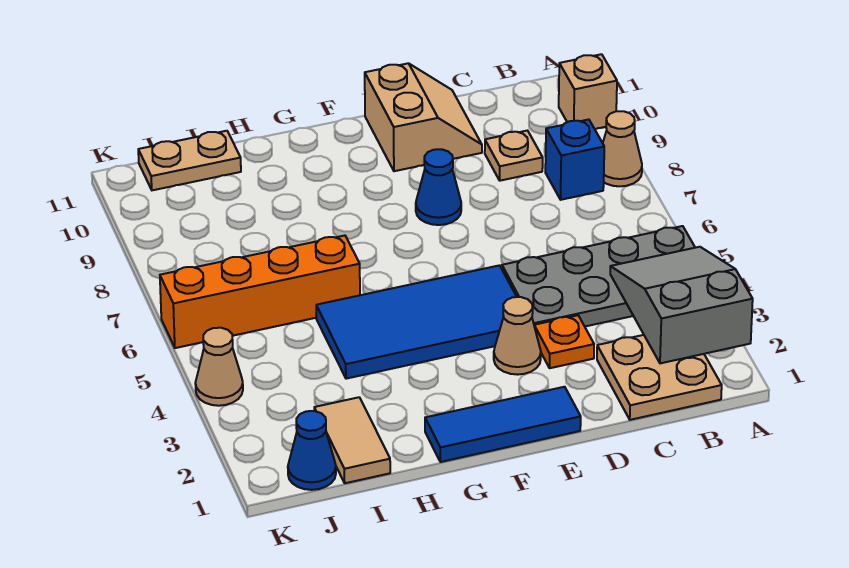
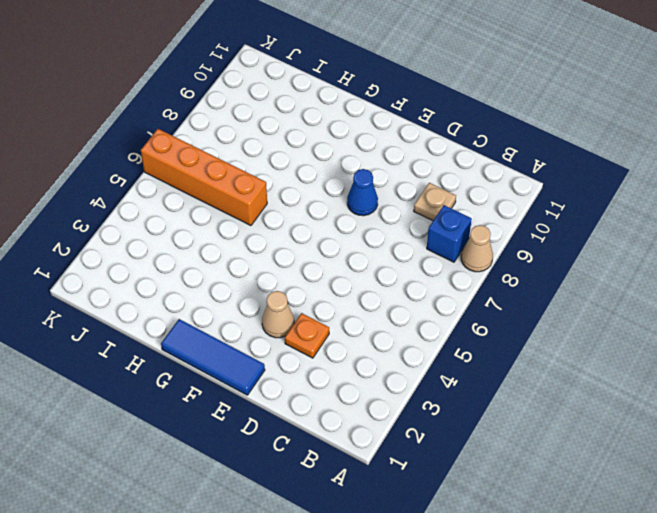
none -> grey plate A4:D5 level 1
none -> tan brick A10 level 1
none -> tan plate B1:C2 level 1

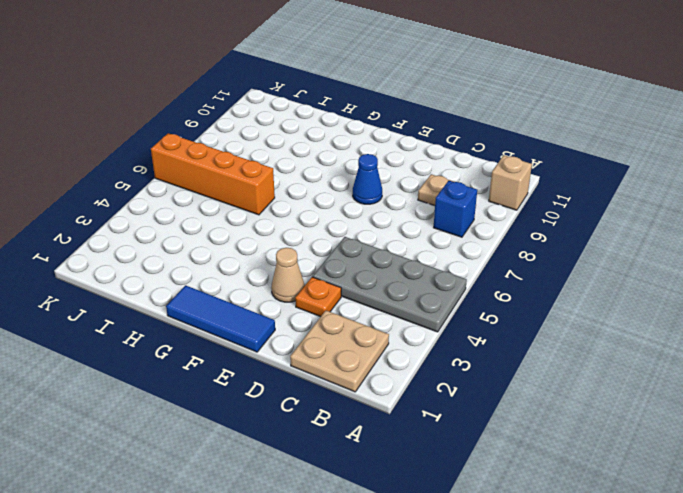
none -> tan cone A8 level 1
none -> tan slope D10:E11 level 1 top E
none -> blue tile E4:H5 level 1

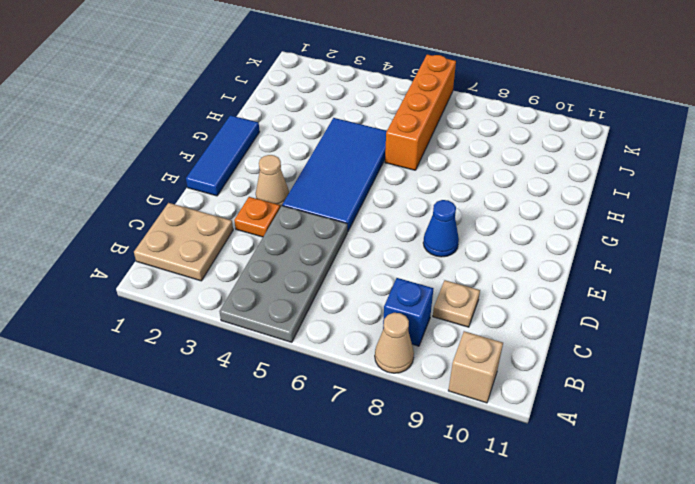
none -> tan slope D10:E11 level 1 top E
none -> tan tile I1:I2 level 1
none -> tan plate I11:J11 level 1

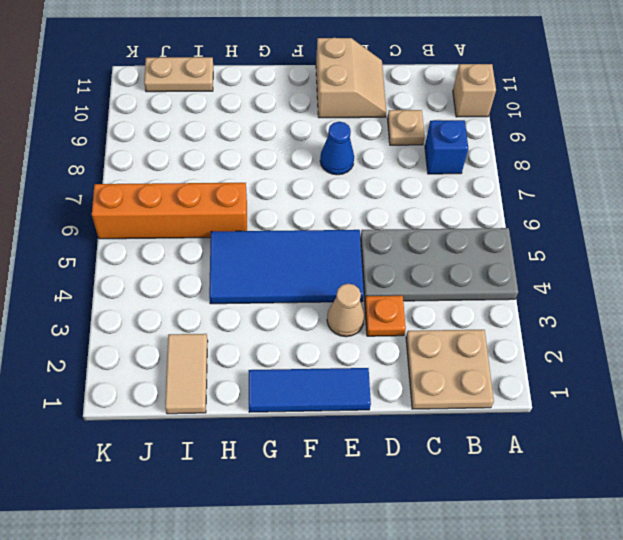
none -> tan cone A8 level 1
none -> blue cone J1 level 1
none -> tan cone K4 level 1

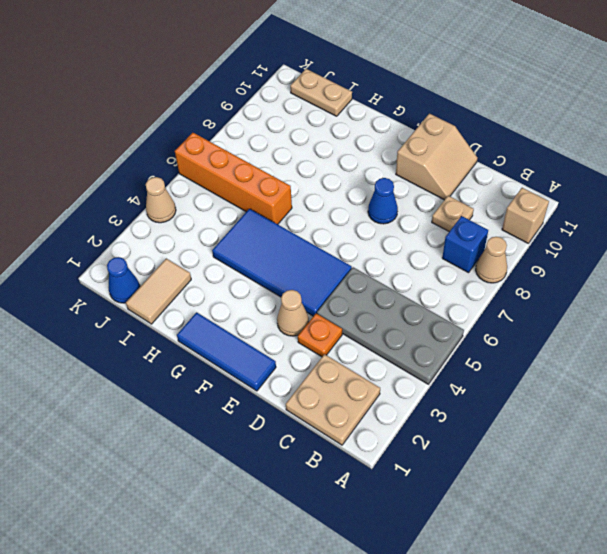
none -> grey slope A2:B4 level 2 top 2

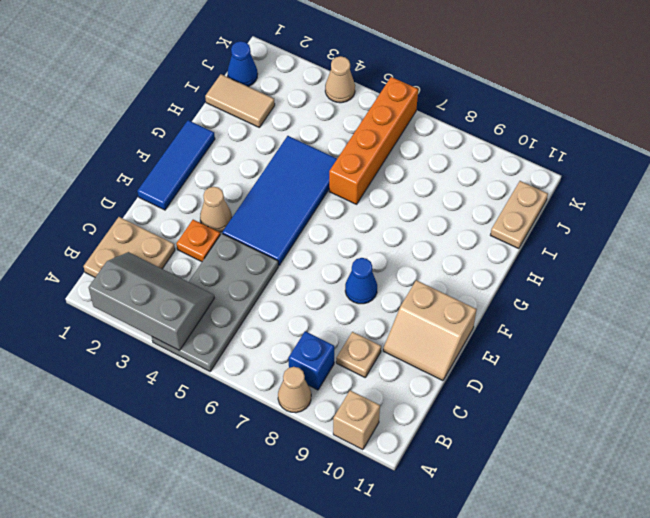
grey slope A2:B4 level 2 top A -> grey slope A2:B4 level 2 top 2

